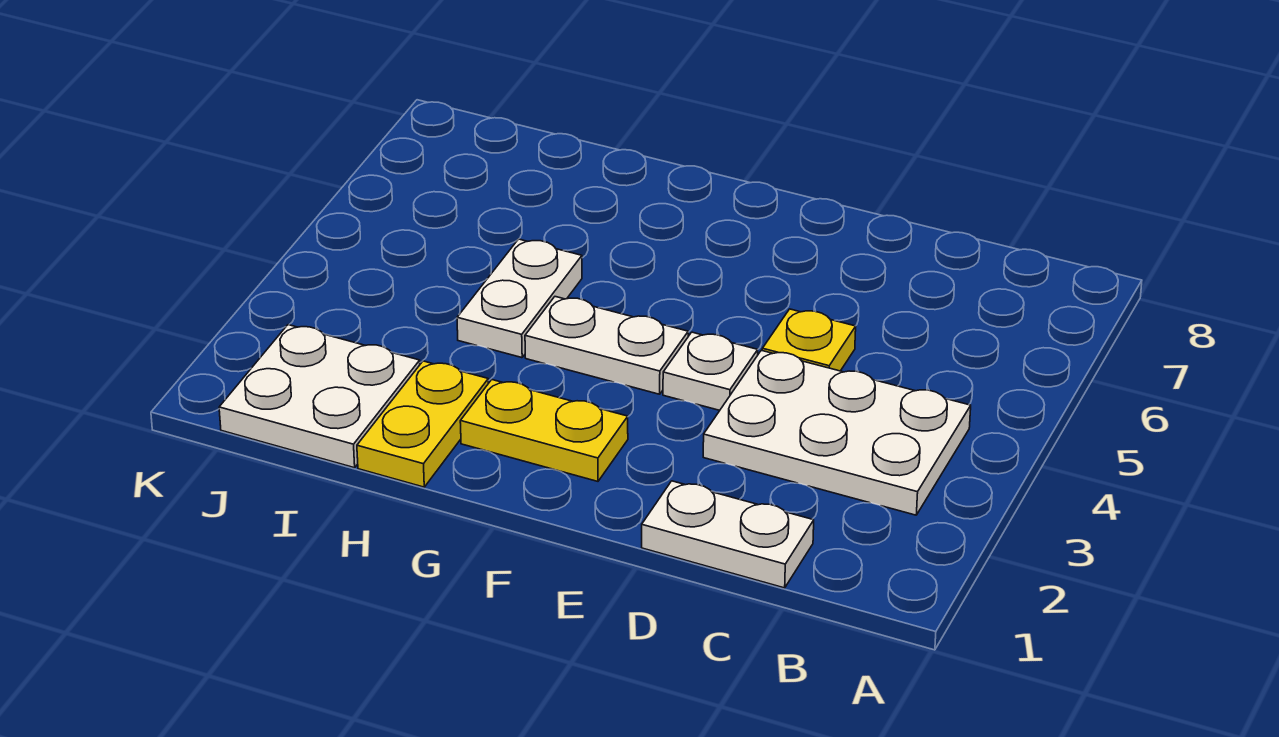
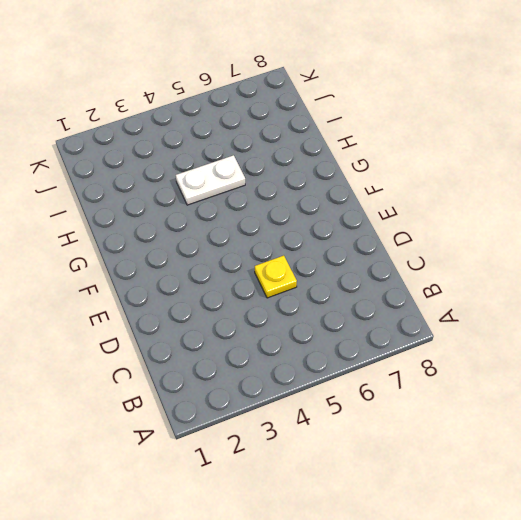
none -> white plate B3:D4 level 1
none -> white plate C1:D1 level 1

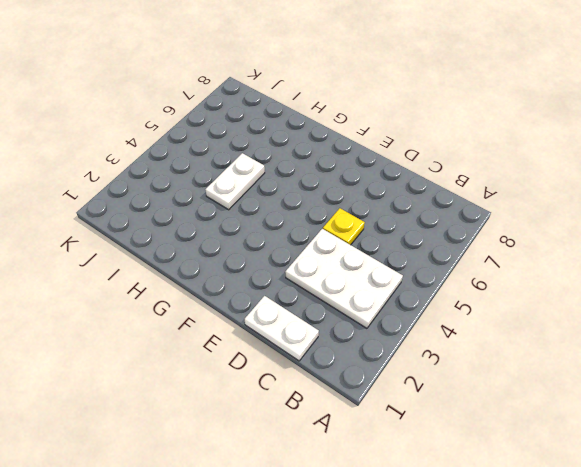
none -> white plate E4 level 1
none -> yellow plate F2:G2 level 1

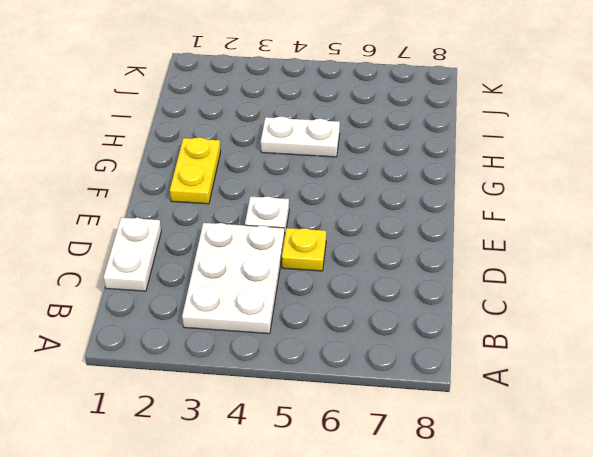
none -> white plate F4:G4 level 1
none -> yellow plate H1:H2 level 1

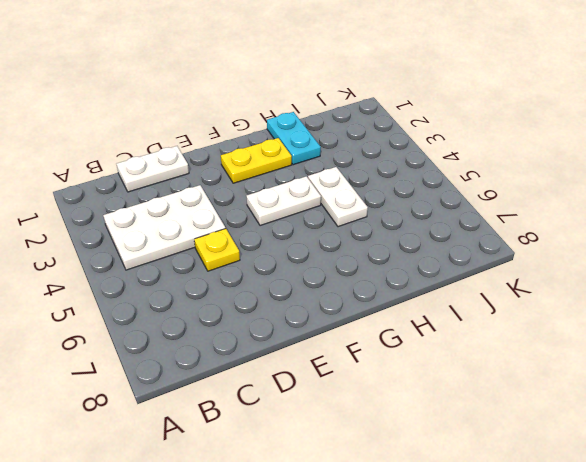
cyan plate H1:H2 level 1 -> yellow plate H1:H2 level 1
none -> white plate E4 level 1
none -> white plate I1:J2 level 1

